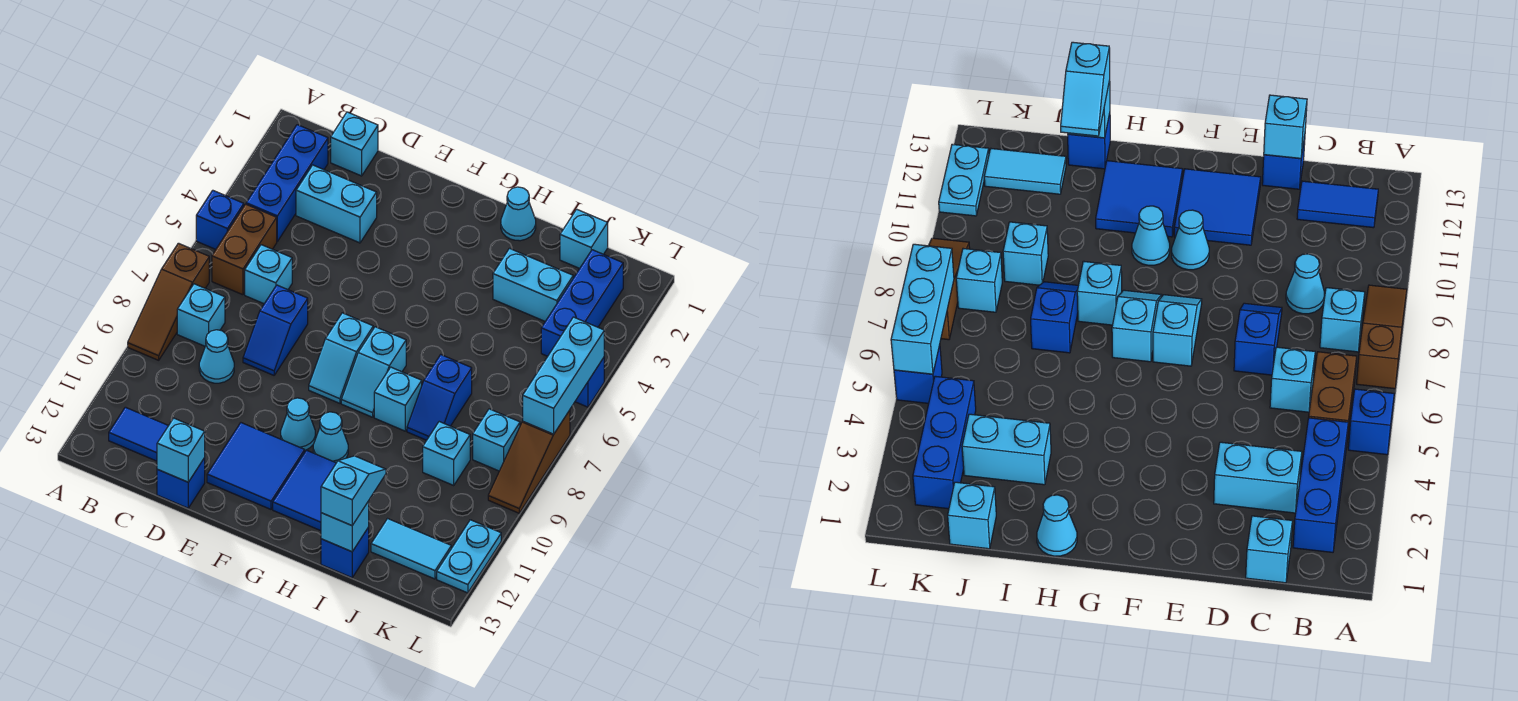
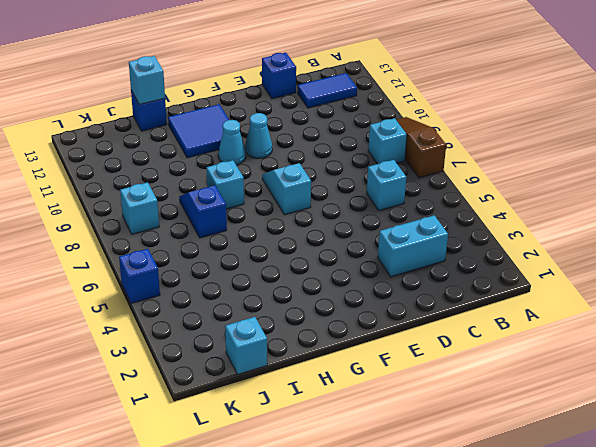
none -> blue brick A5 level 1
none -> blue brick B2:B4 level 1
none -> brown brick B5:B6 level 1
none -> cyan brick C1 level 1

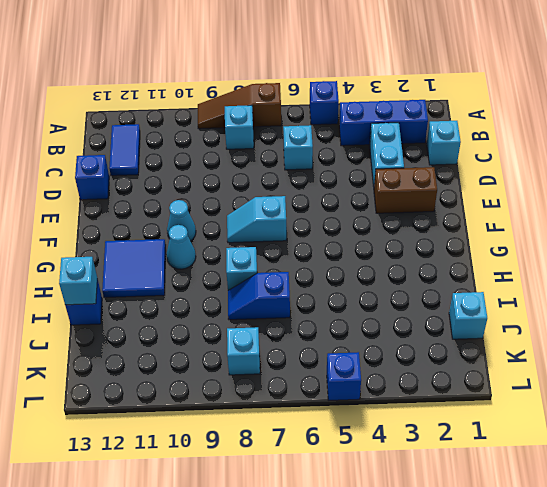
brown brick E2:E3 level 1 -> brown brick B5:B6 level 1
none -> cyan cone C9 level 1
none -> blue slope D7:D8 level 1 top 7
none -> blue tile E11:F12 level 1
none -> cyan slope G7:G8 level 1 top 7

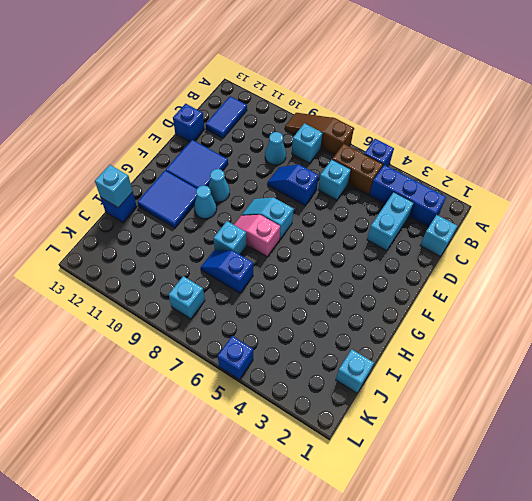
pink slope G7:G8 level 1 top 7 -> cyan slope G7:G8 level 1 top 7
none -> cyan cone H1 level 1
none -> cyan brick I3:J3 level 1
none -> cyan brick J9 level 1
none -> cyan tile J12:K12 level 1

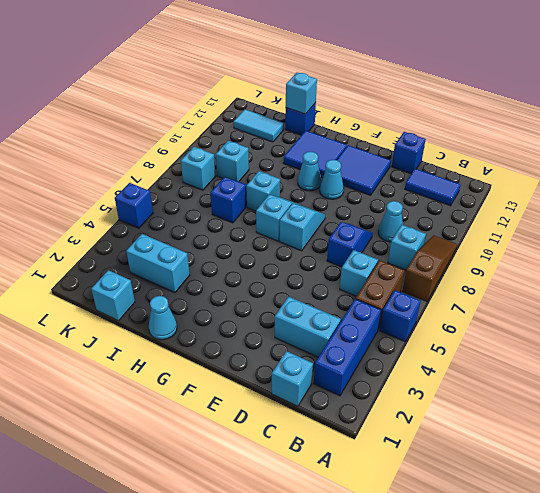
none -> blue brick K2:K4 level 1
none -> brown slope L7:L9 level 1 top 7
none -> cyan plate L11:L12 level 1
none -> cyan brick D13 level 2

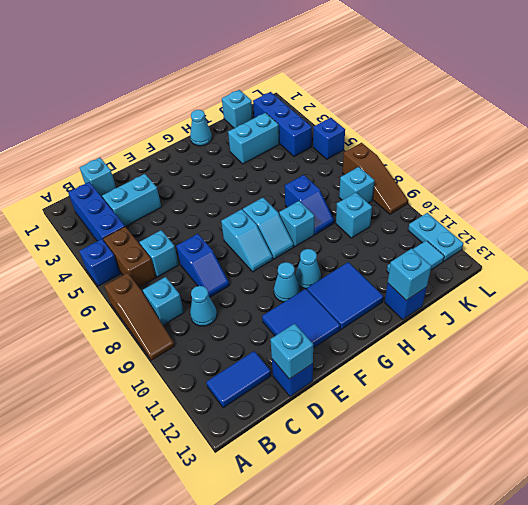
none -> cyan brick L5:L7 level 2
none -> cyan slope I12:I13 level 3 top 13

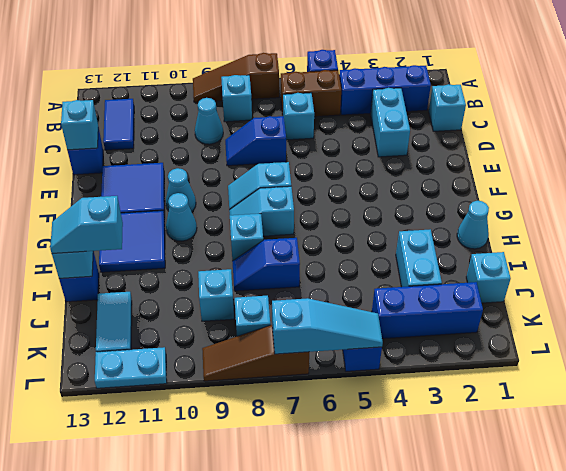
cyan slope I12:I13 level 3 top 12 -> cyan slope I12:I13 level 3 top 13
cyan slope L5:L7 level 2 top 7 -> cyan brick L5:L7 level 2

